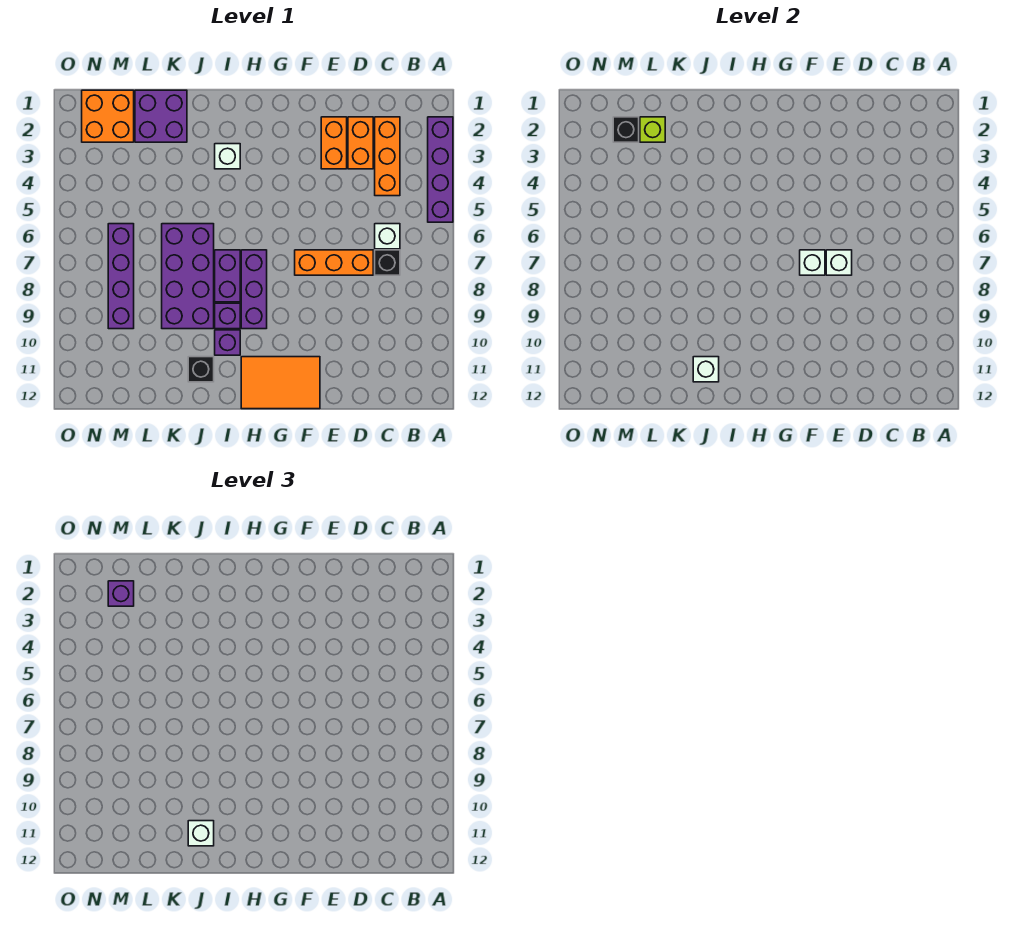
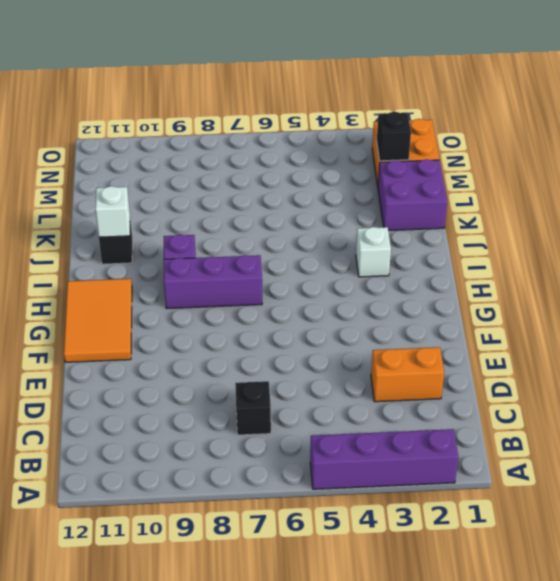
none -> orange brick C2:C4 level 1
none -> white brick C6 level 1
none -> orange brick D7:F7 level 1

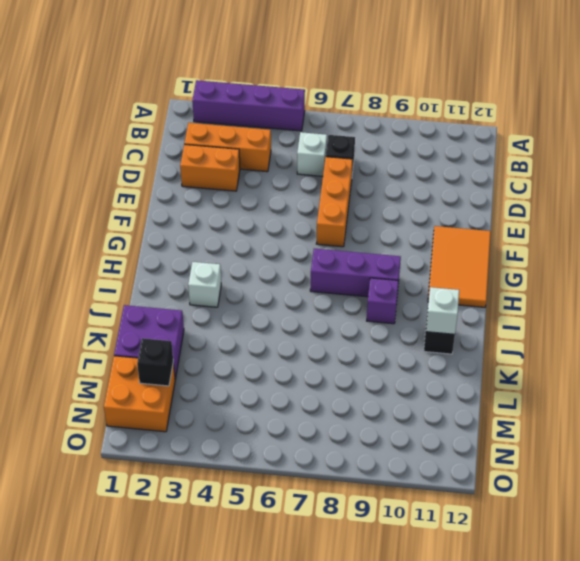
none -> orange brick E2:E3 level 1
none -> purple brick I7:I8 level 1
none -> purple brick I10 level 1

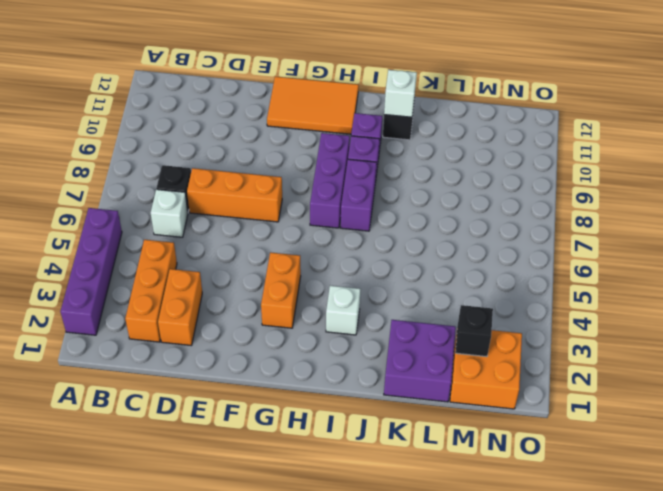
orange brick G3:G4 level 1 -> orange brick E2:E3 level 1
none -> purple brick J6:K9 level 1
none -> purple brick M6:M9 level 1
none -> white brick E7 level 2

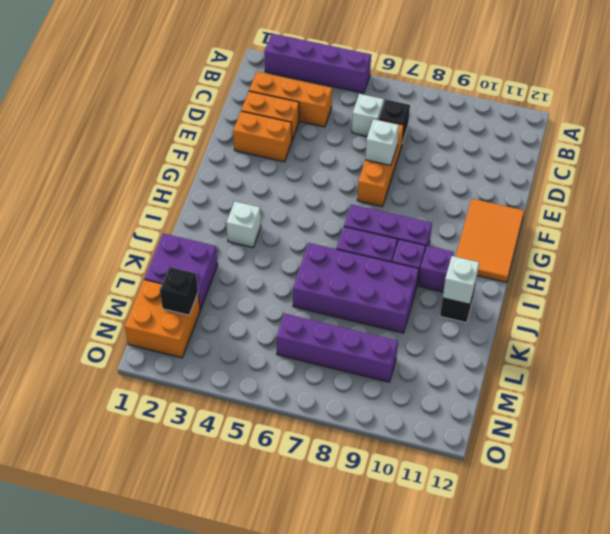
none -> white brick F7 level 2
none -> lime brick L2 level 2
none -> white brick J11 level 3

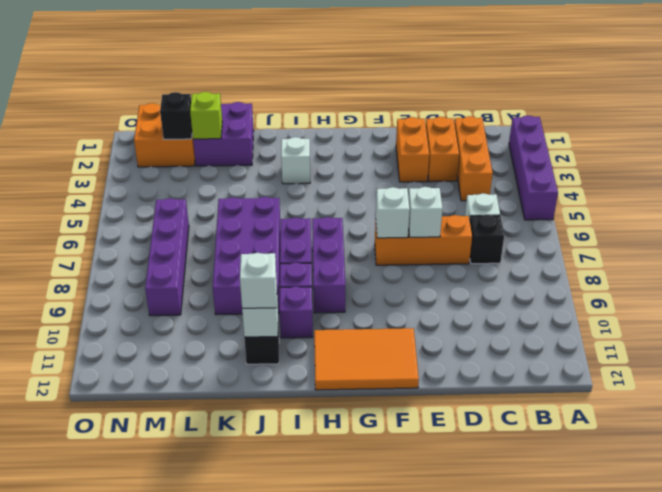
none -> purple brick M2 level 3

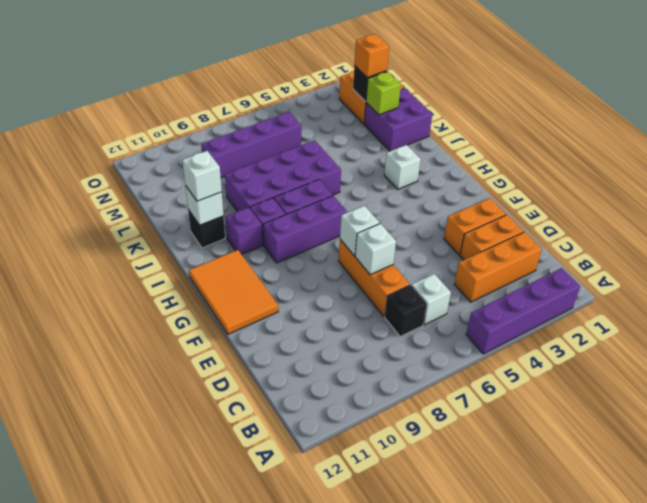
orange brick M2 level 3 -> purple brick M2 level 3

